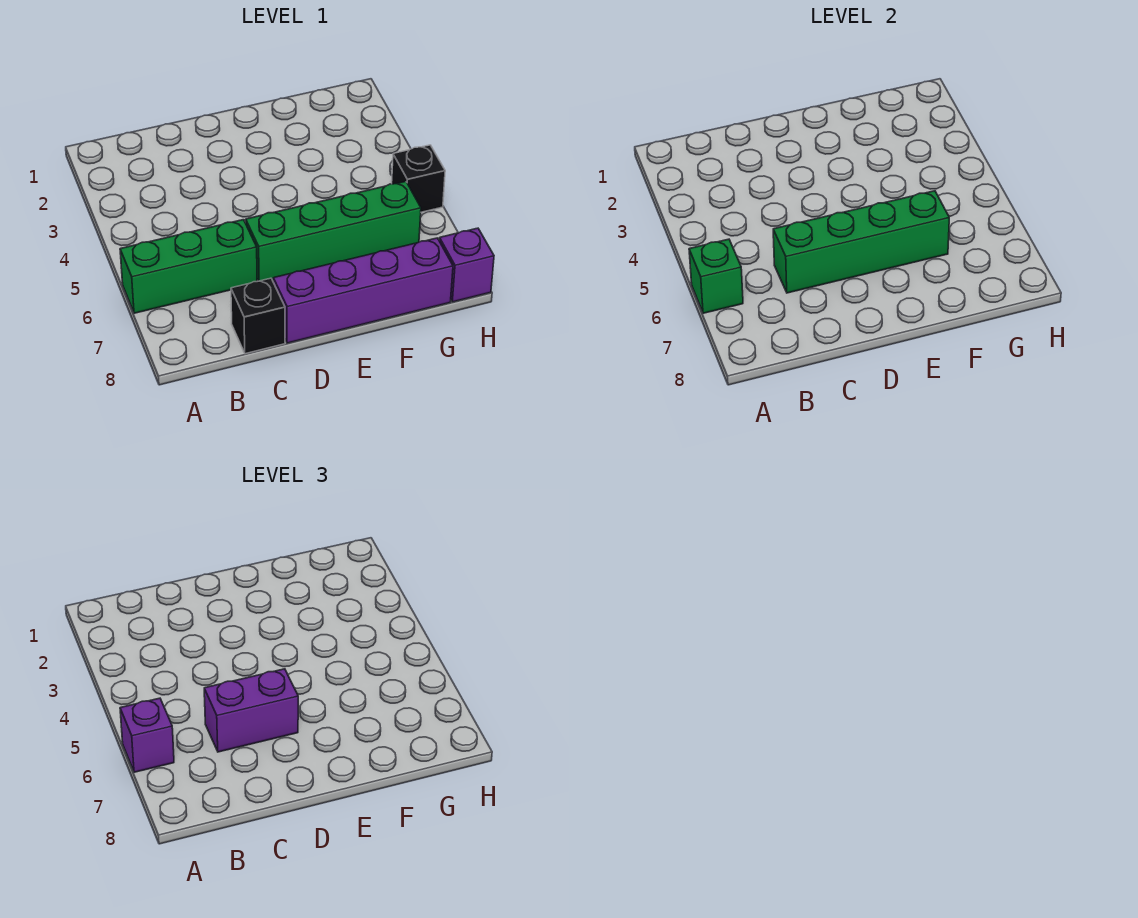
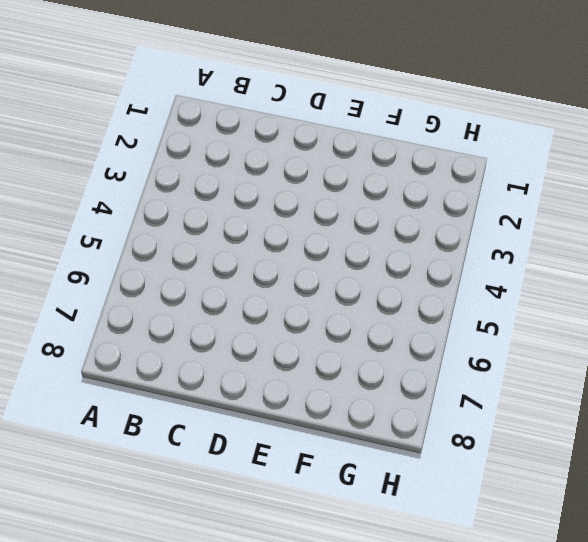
none -> green brick A6:C6 level 1
none -> black brick C8 level 1

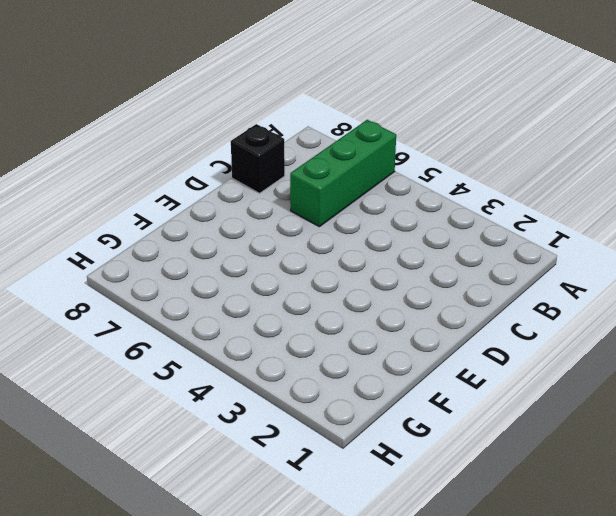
none -> green brick D6:G6 level 1
none -> purple brick D8:G8 level 1

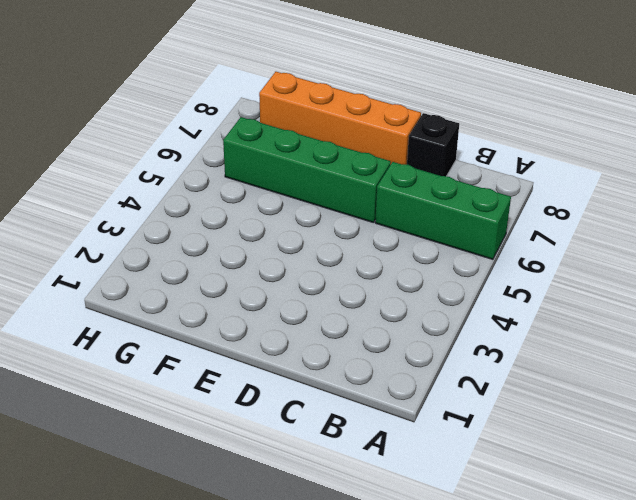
orange brick D8:G8 level 1 -> purple brick D8:G8 level 1
none -> black brick H5 level 1
none -> purple brick H8 level 1

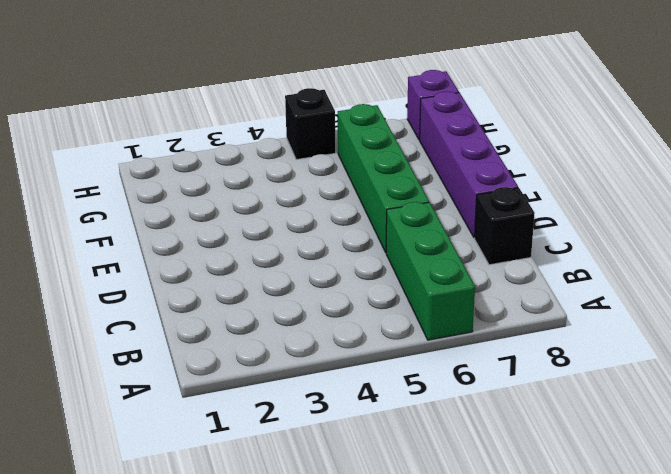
none -> green brick A6 level 2
none -> green brick C6:F6 level 2

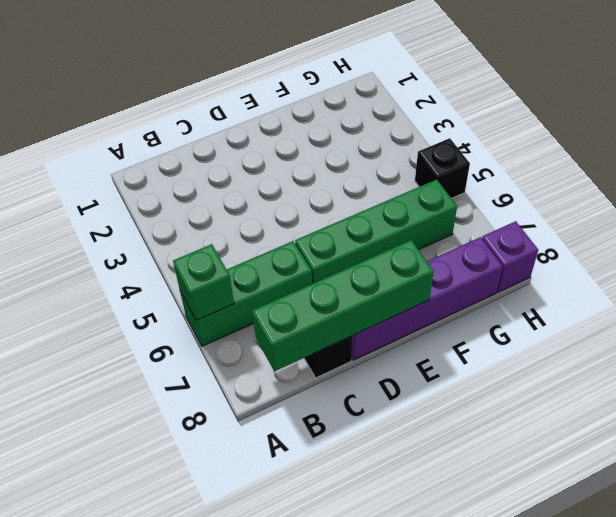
green brick B8:E8 level 2 -> green brick C6:F6 level 2
none -> purple brick A6 level 3
none -> purple brick C6:D6 level 3

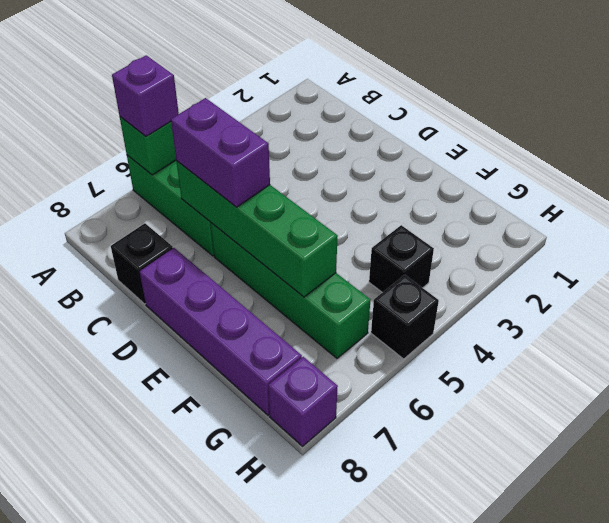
black brick G4 level 1 -> none

